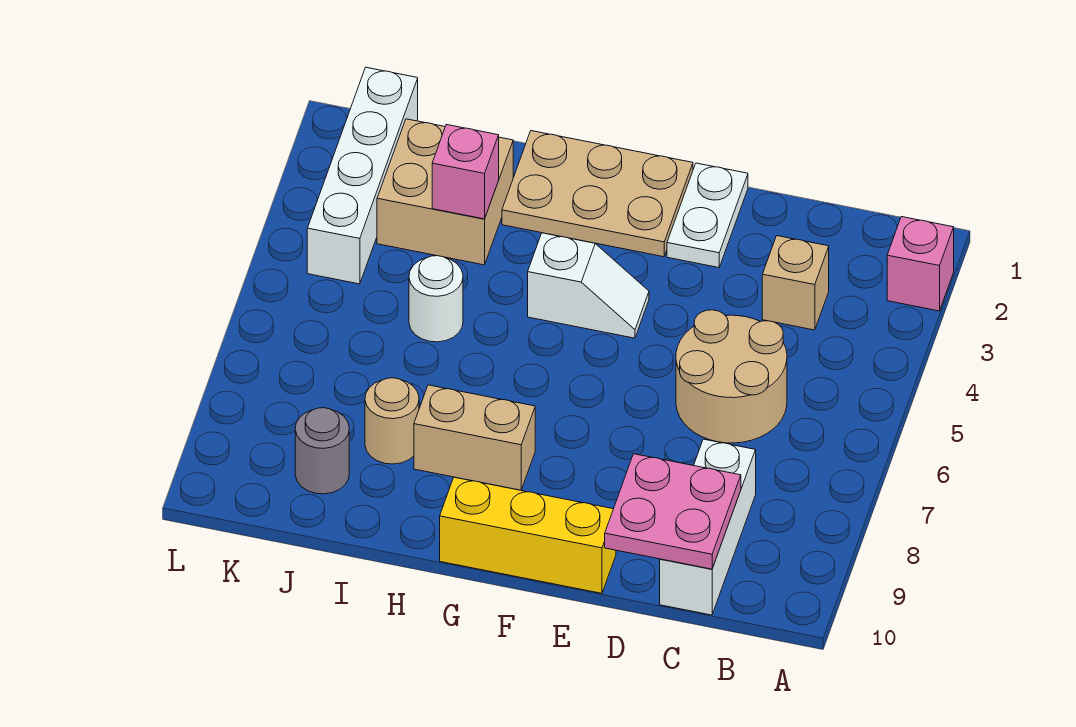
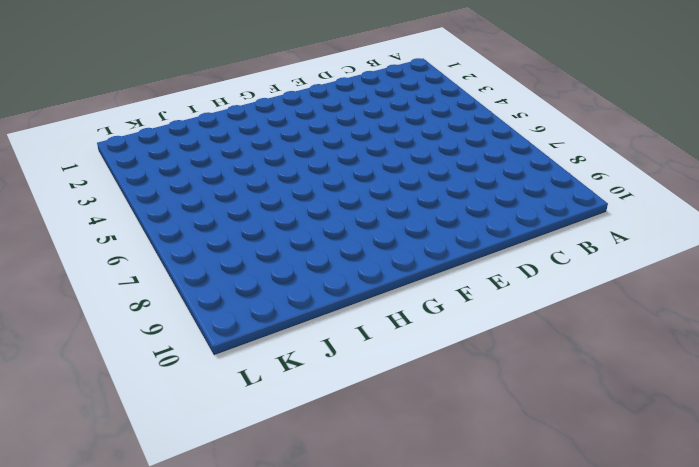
none -> pink brick A2 level 1
none -> tan brick C3 level 1
none -> tan round brick C5:D6 level 1

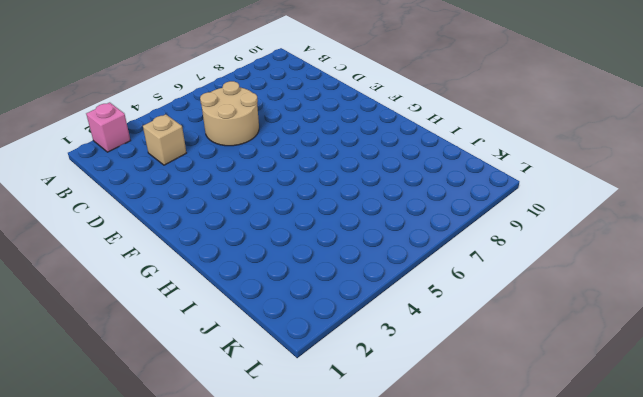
none -> white brick C8:C10 level 1
none -> white plate E1:E2 level 1
none -> yellow brick E10:G10 level 1

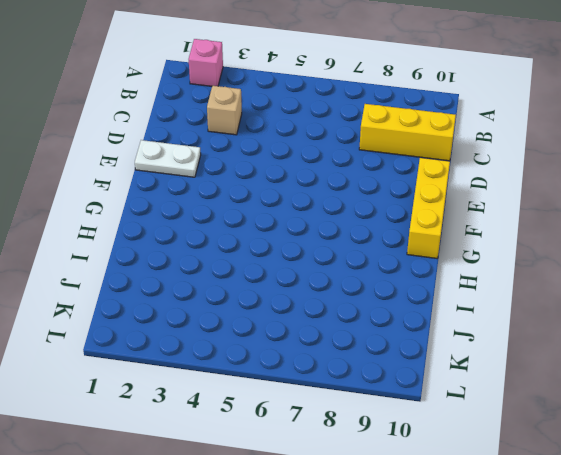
yellow brick C8:C10 level 1 -> white brick C8:C10 level 1
none -> tan round brick C5:D6 level 1
none -> tan plate F1:H2 level 1
none -> white slope F4:G4 level 1 top G

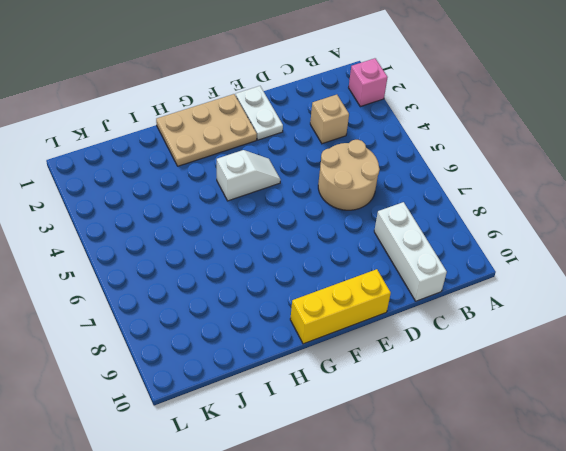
none -> tan brick G8:H8 level 1
none -> tan brick I2:J3 level 1
none -> white round brick I5 level 1

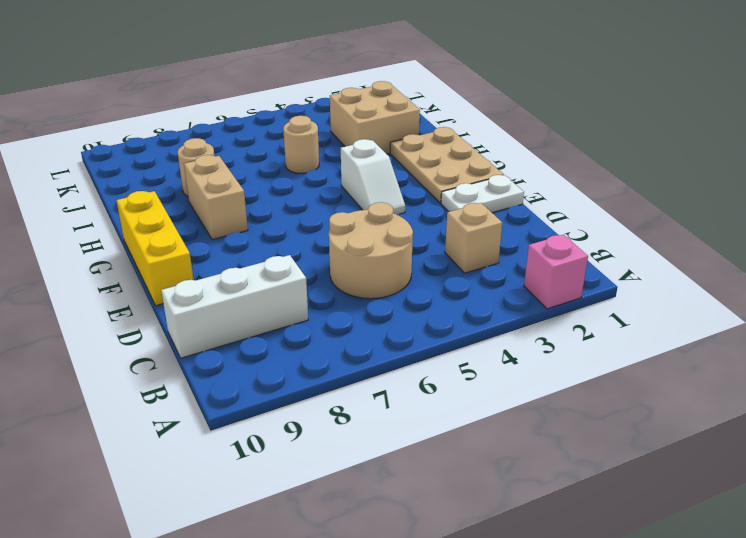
tan round brick I5 level 1 -> white round brick I5 level 1
none -> grey round brick J9 level 1
none -> white brick K1:K4 level 1
none -> pink plate C9:D10 level 2

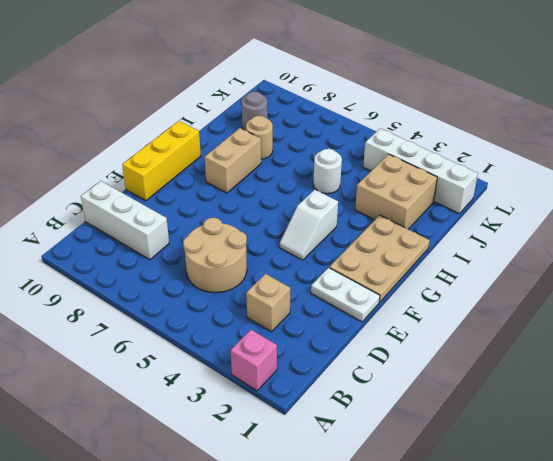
none -> pink plate C9:D10 level 2
none -> pink brick I3 level 2

